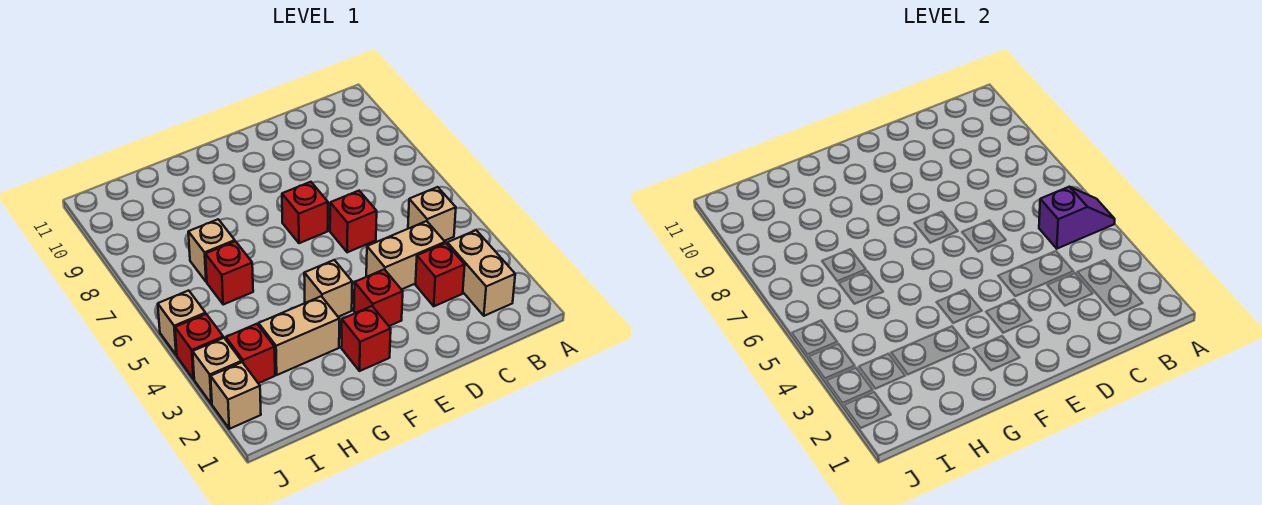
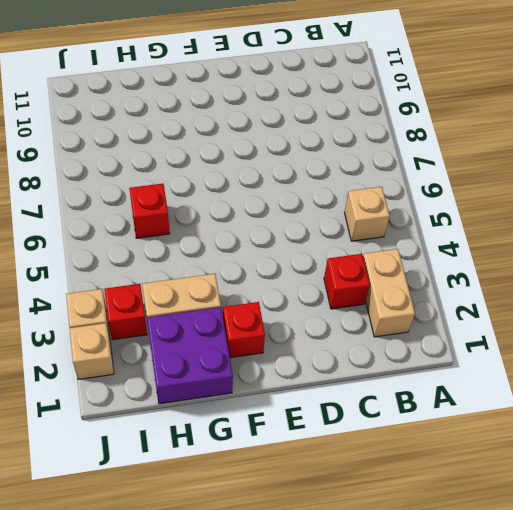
purple brick G1:H2 level 1 -> none
none -> tan brick C4:D4 level 1
none -> red brick D6 level 1
none -> red brick E3 level 1

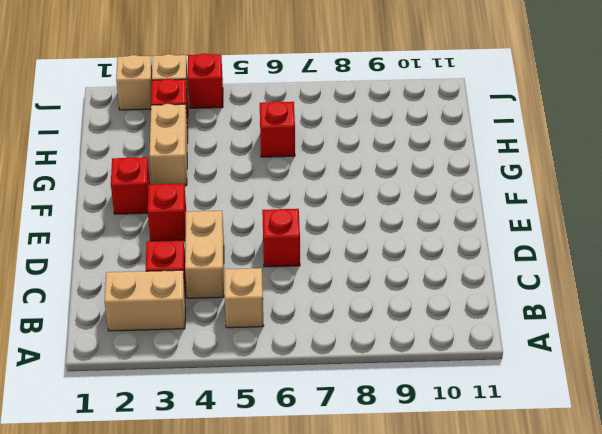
none -> red brick E7 level 1
none -> tan brick F4 level 1
none -> tan brick H7 level 1

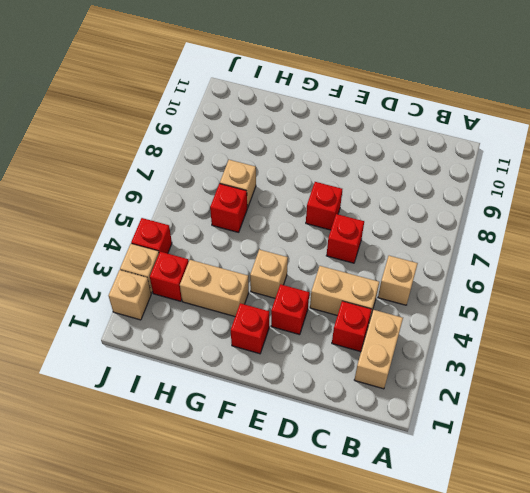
none -> tan brick J5 level 1
none -> purple slope A5:B5 level 2 top B

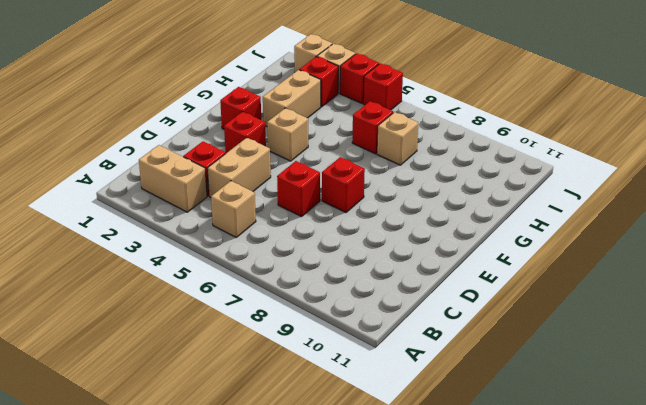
red brick J5 level 1 -> tan brick J5 level 1
none -> purple slope A5:B5 level 2 top B

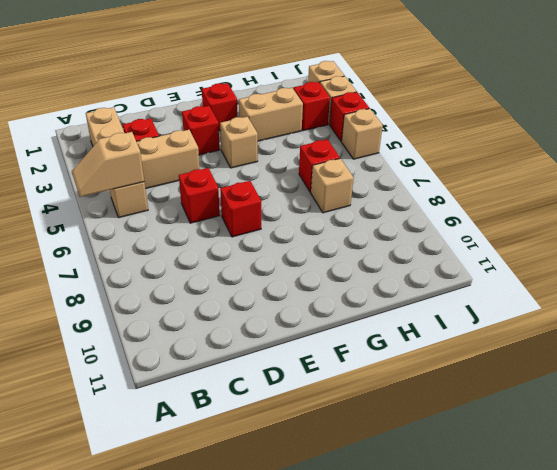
tan slope A5:B5 level 2 top B -> purple slope A5:B5 level 2 top B

